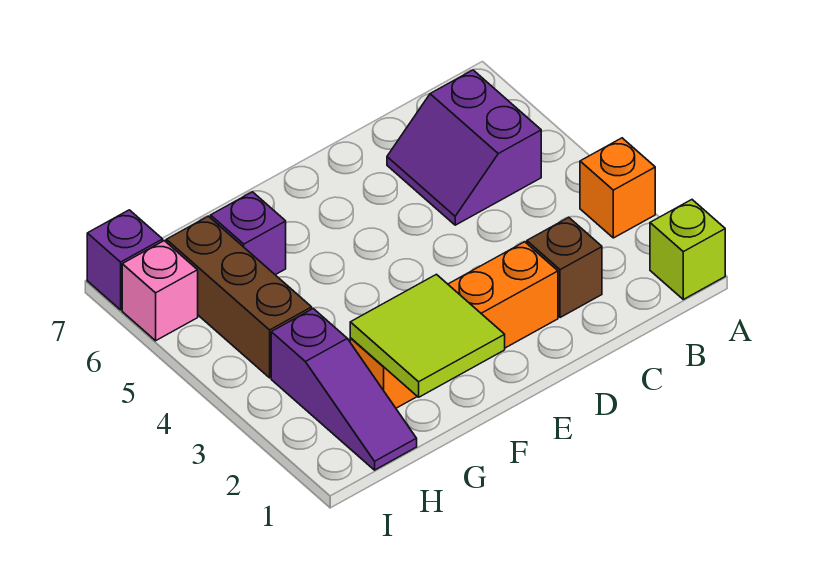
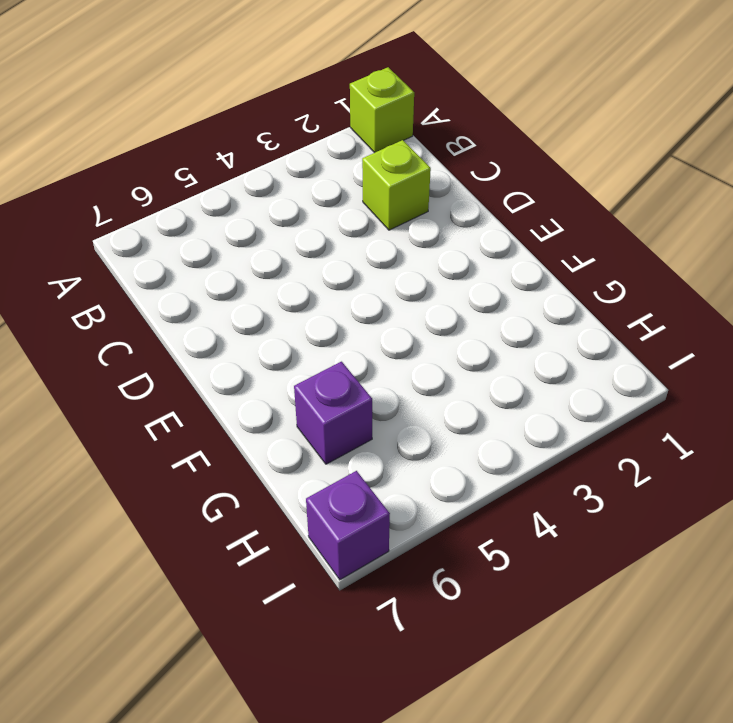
lime brick C2 level 1 -> brown brick C2 level 1
none -> orange brick A3 level 1
none -> purple slope B5:C6 level 1 top B

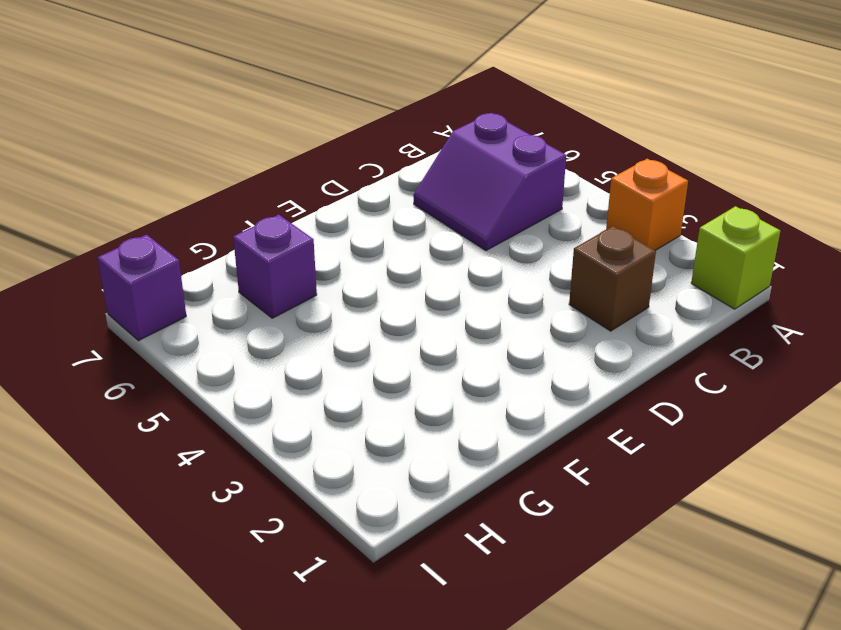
none -> orange brick D2:G2 level 1
none -> purple slope H1:H3 level 1 top 3

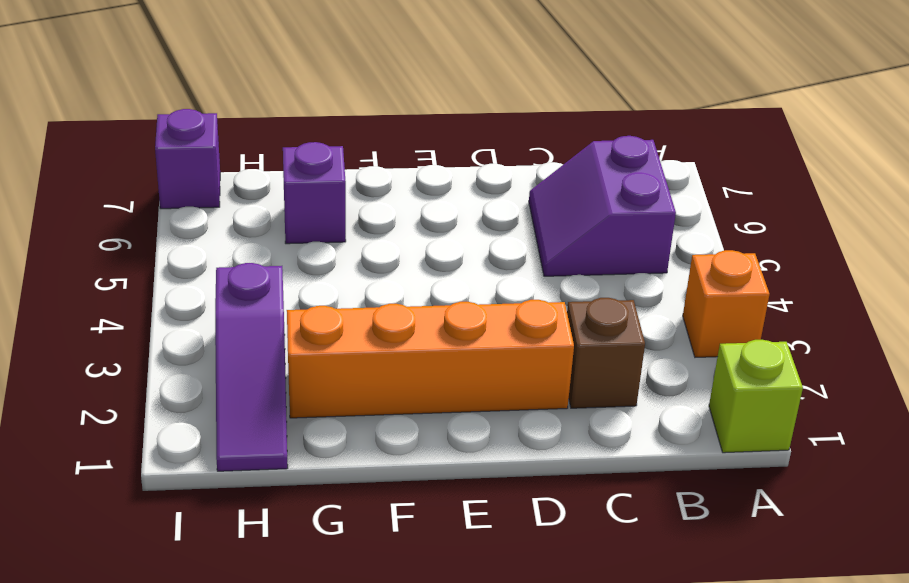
none -> brown brick H4:H6 level 1
none -> pink brick I6 level 1

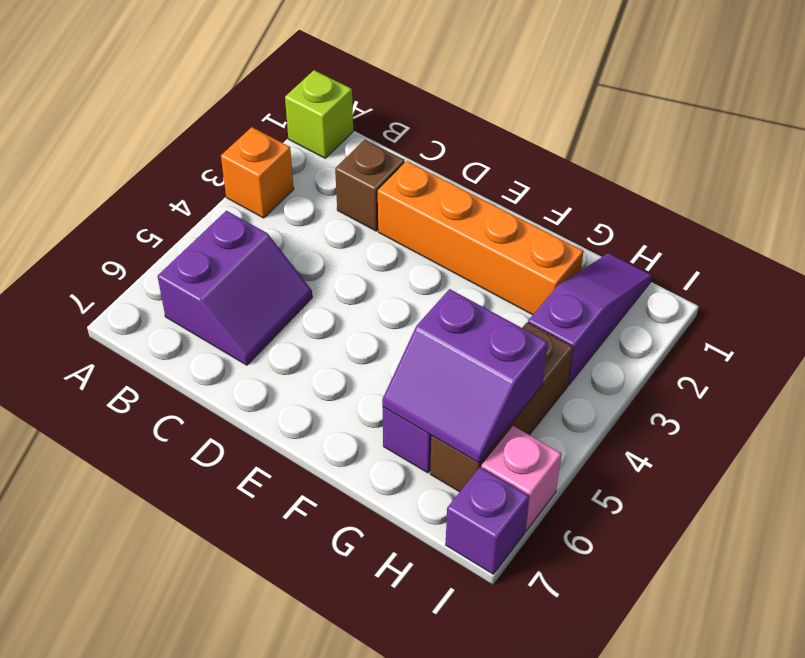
purple slope G5:H6 level 2 top 5 -> none
none -> lime tile F1:G2 level 2

